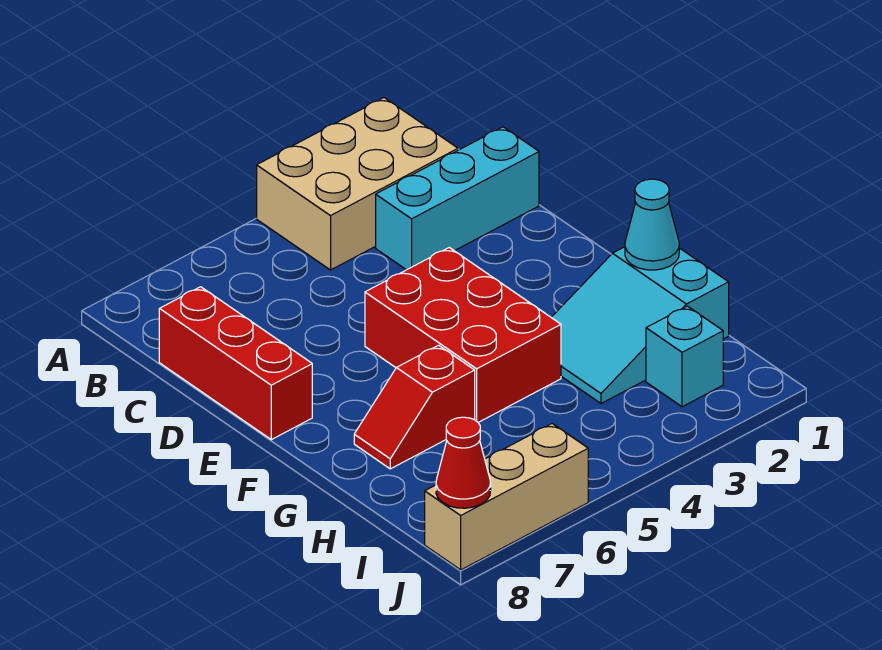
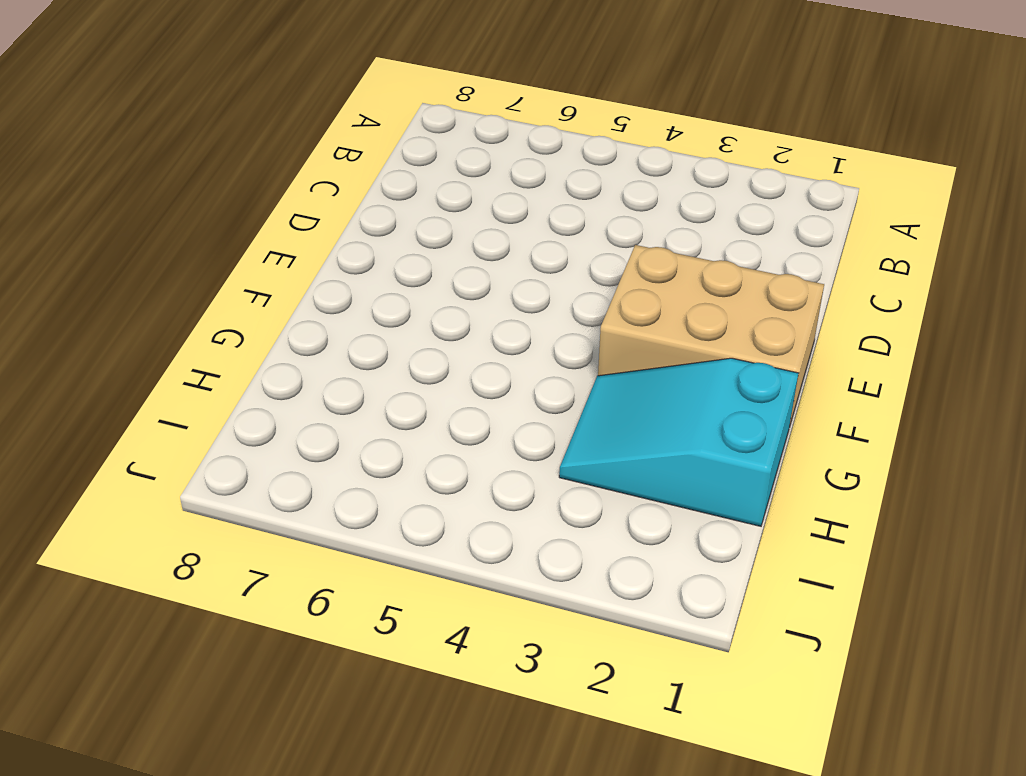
tan brick E1:F3 level 1 -> tan brick A2:B4 level 1
none -> cyan brick C1:C3 level 1
none -> red brick C8:E8 level 1

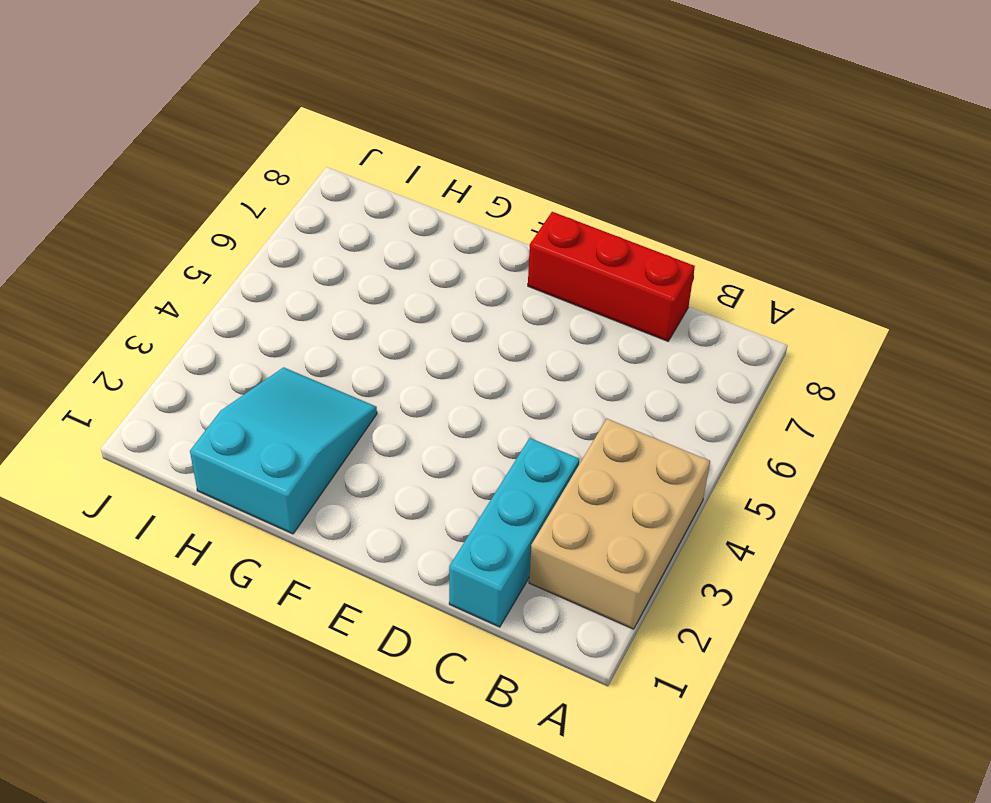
none -> red brick E4:G5 level 1
none -> red slope G6:G7 level 1 top 6

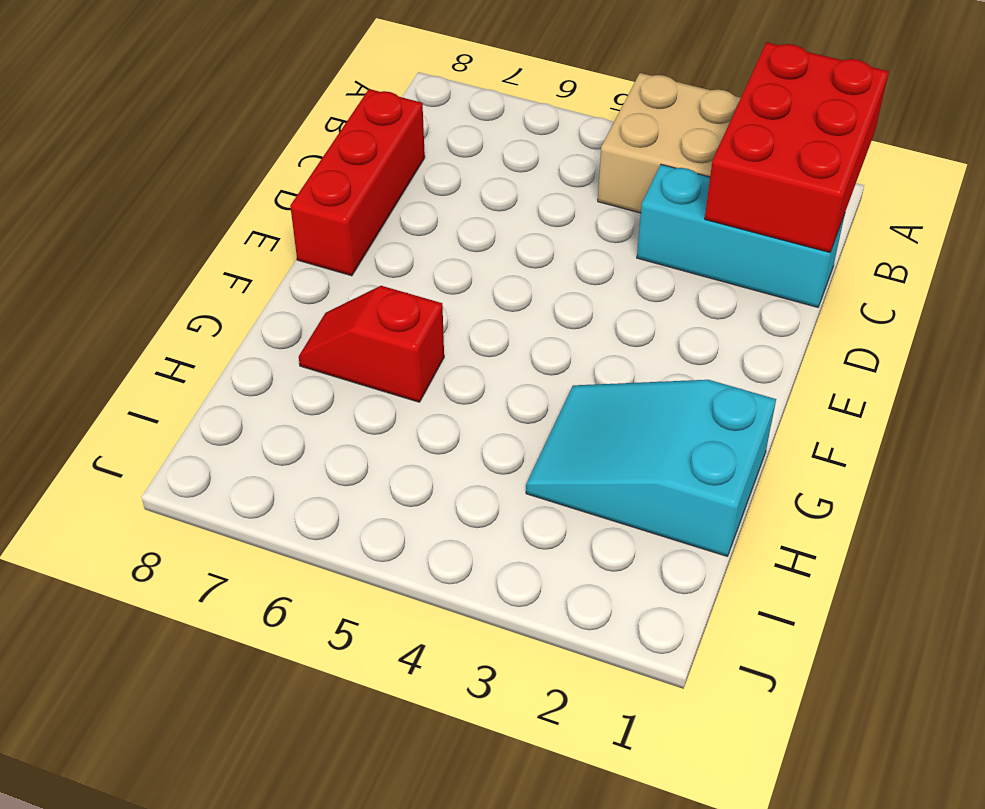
red brick A1:C2 level 2 -> red brick E4:G5 level 1
none -> cyan brick I2 level 1
none -> tan brick J6:J8 level 1

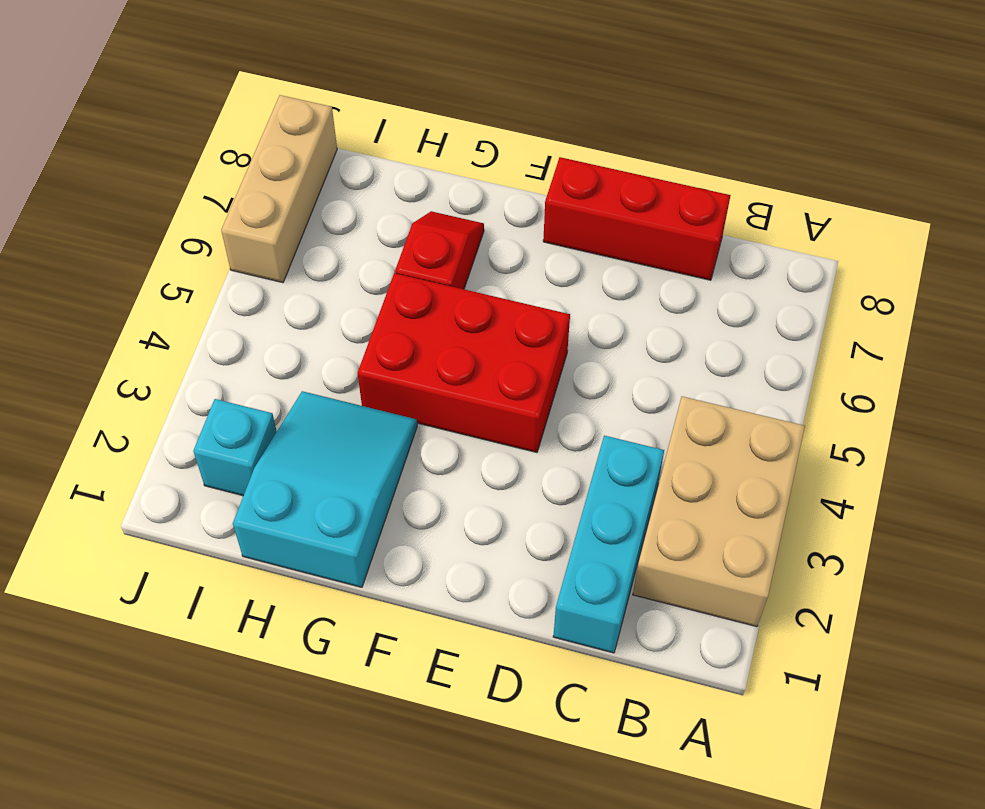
none -> cyan cone G1 level 2
none -> red cone J8 level 2

